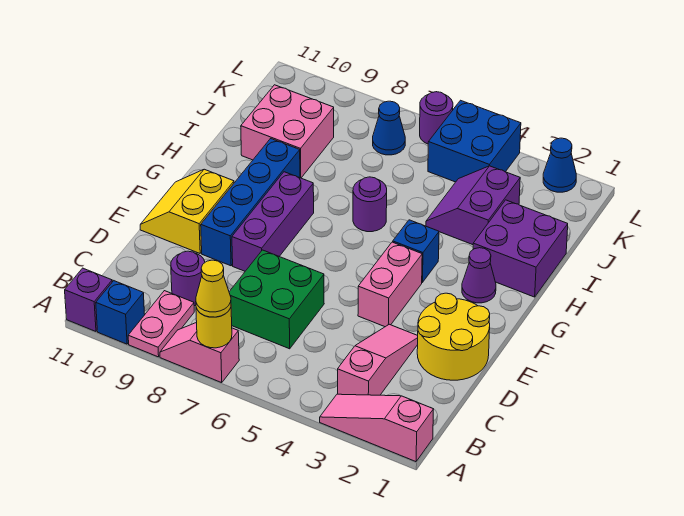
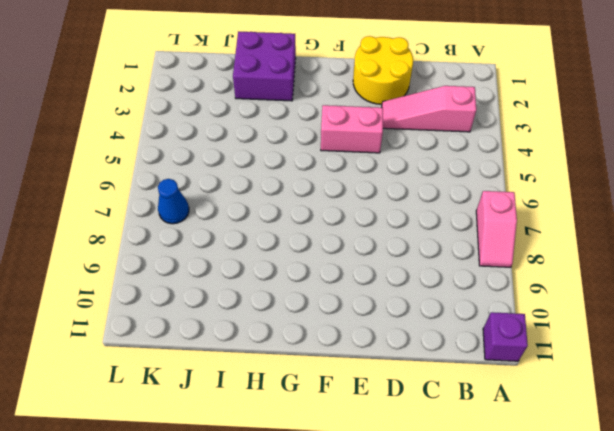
none -> pink slope A1:A3 level 1 top 1
none -> pink plate A9:B9 level 1
none -> blue brick A10 level 1

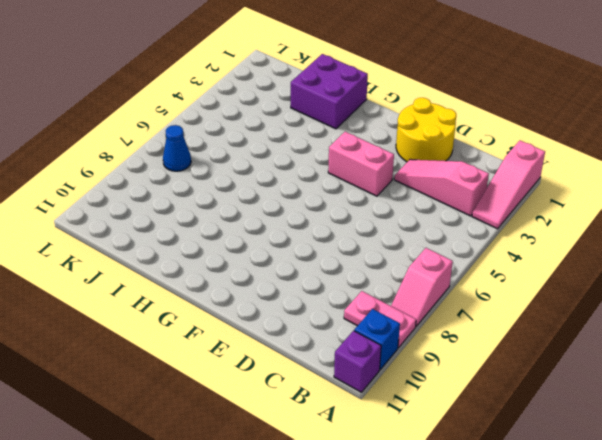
none -> green brick C6:D7 level 1
none -> purple round brick C9 level 1
none -> purple brick E8:G8 level 1

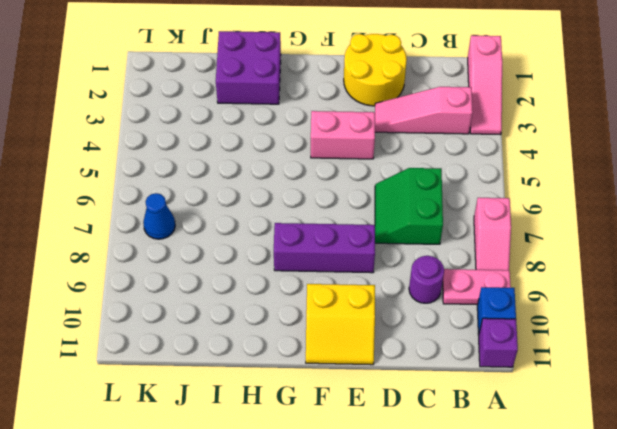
green slope C6:D7 level 1 top C -> green brick C6:D7 level 1
none -> blue brick E9:H9 level 1
none -> purple cone G2 level 1
none -> blue brick G4 level 1

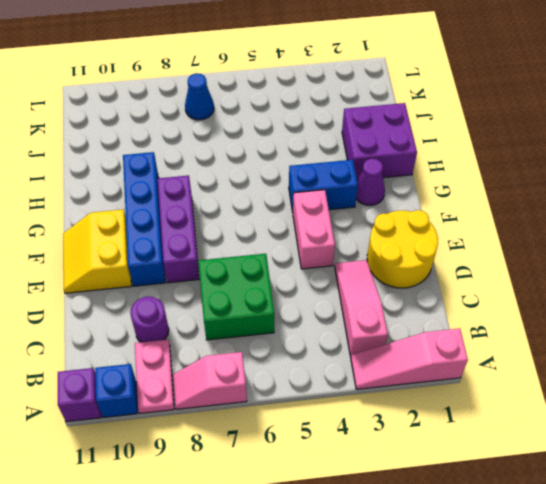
blue brick G3:G4 level 1 -> blue brick G4 level 1
none -> purple round brick H6 level 1
none -> purple slope I3:J4 level 1 top 3
none -> pink brick I9:J10 level 1

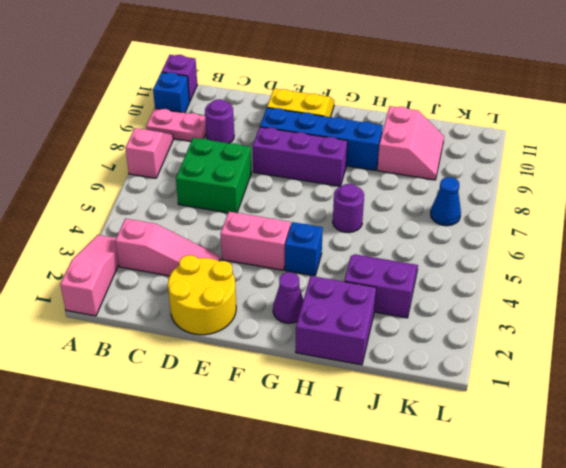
pink slope I9:J10 level 1 top I -> pink brick I9:J10 level 1
none -> blue brick K4:L5 level 1
none -> blue cone L2 level 1
none -> purple round brick L6 level 1

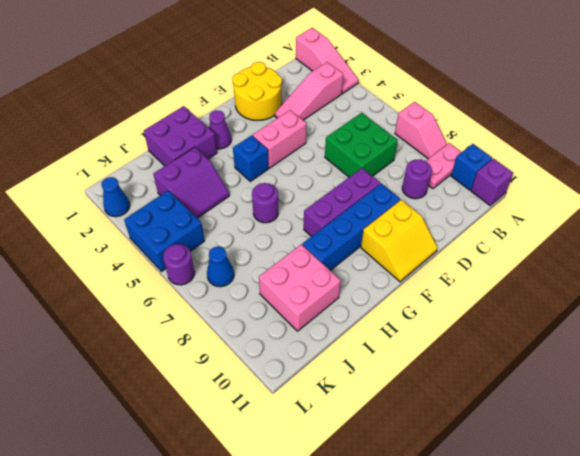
none -> yellow round brick A7 level 2
none -> yellow cone A7 level 3

